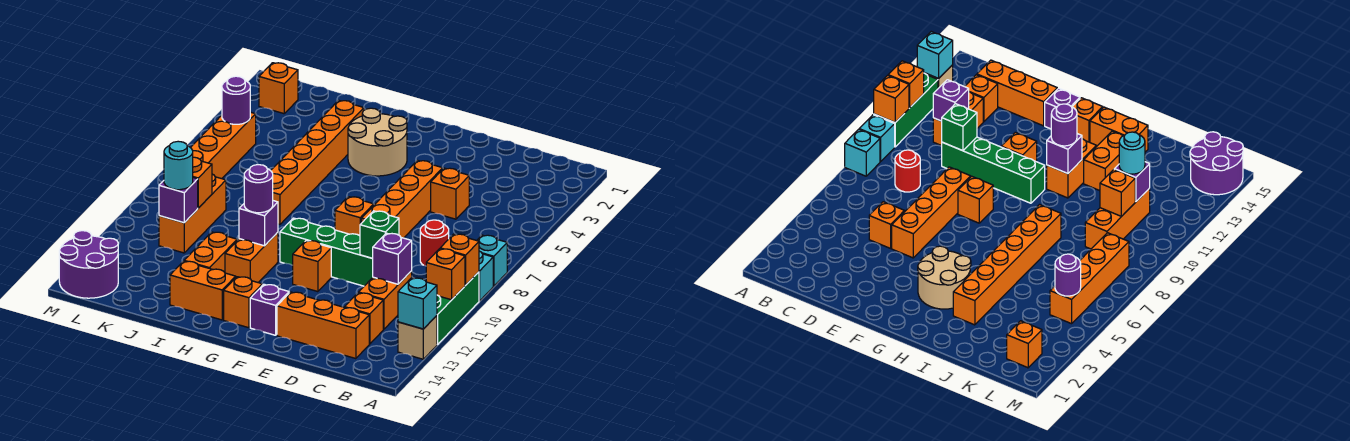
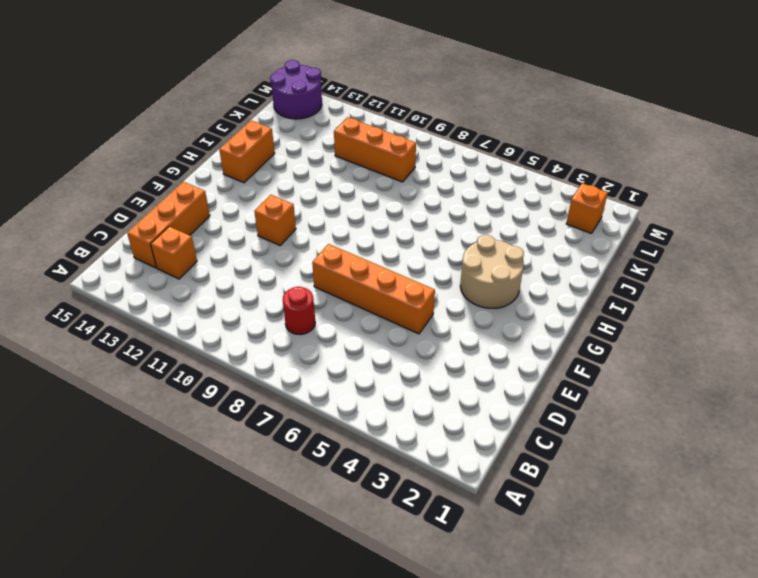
none -> cyan brick A8 level 1
none -> cyan brick A9 level 1
none -> green brick A10:A12 level 1
none -> tan brick A13 level 1

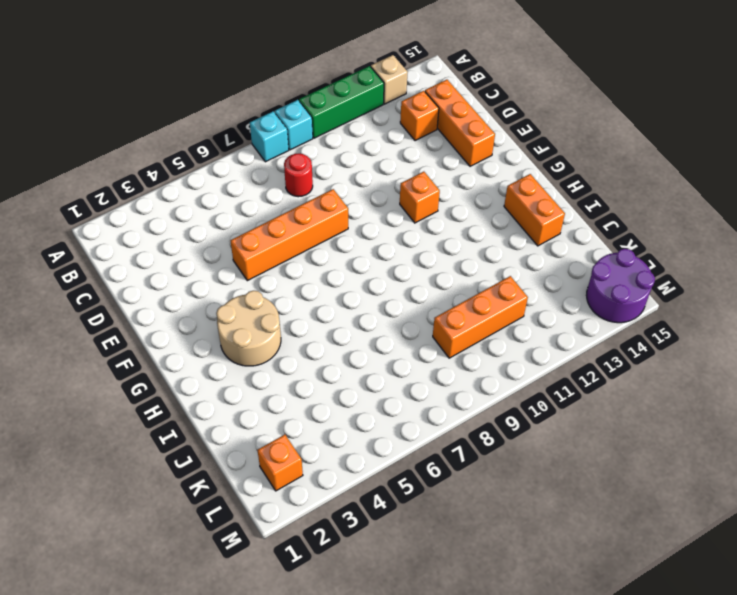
none -> orange brick C11:C12 level 1
none -> orange brick D5 level 1
none -> green brick D10:G10 level 1
none -> orange brick F8 level 1

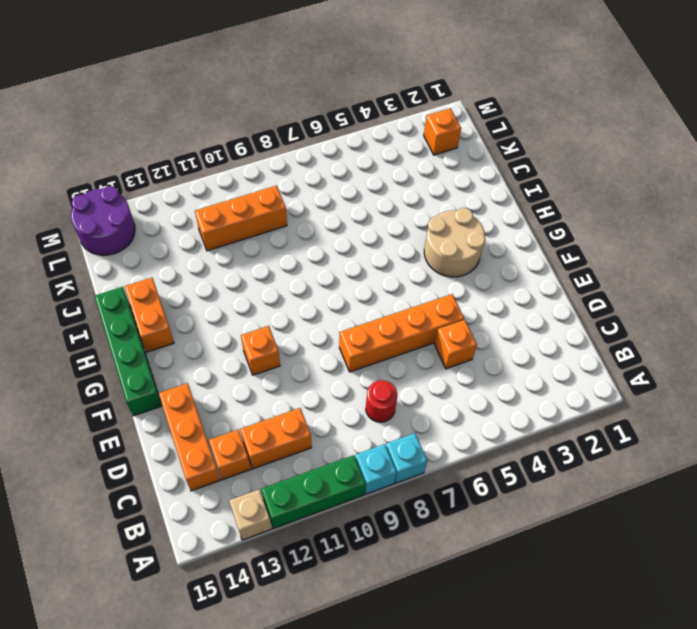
green brick F15:I15 level 1 -> green brick D10:G10 level 1
none -> orange brick F8 level 1
none -> purple brick F14 level 1
none -> orange brick G14 level 1
none -> orange brick H11:H12 level 1

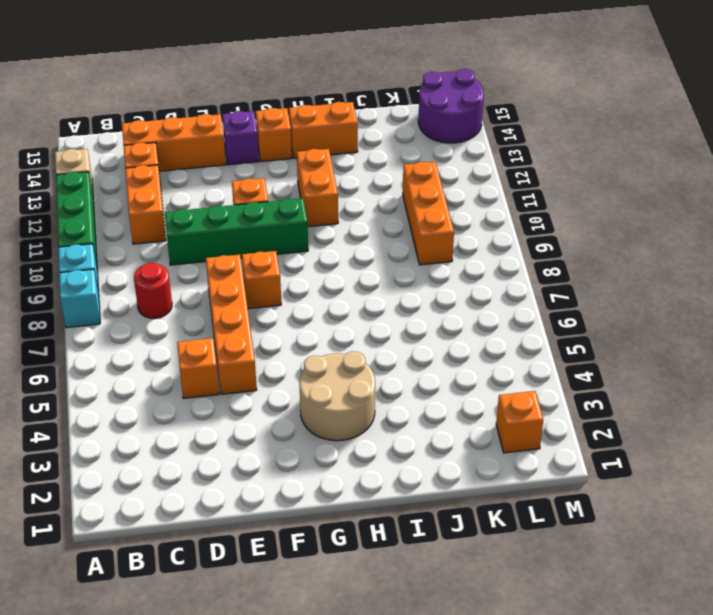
none -> orange brick I3:I8 level 1
none -> orange brick I12:I13 level 1
none -> orange brick L5:L8 level 1
none -> orange brick A10 level 2

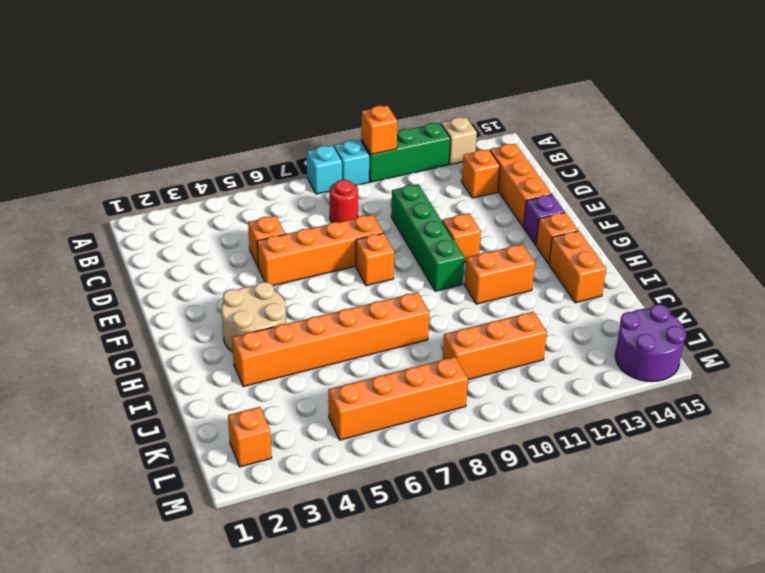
none -> orange brick C11:C12 level 1
none -> orange brick I12:I13 level 1
none -> orange brick A11 level 2
none -> cyan brick A13 level 2

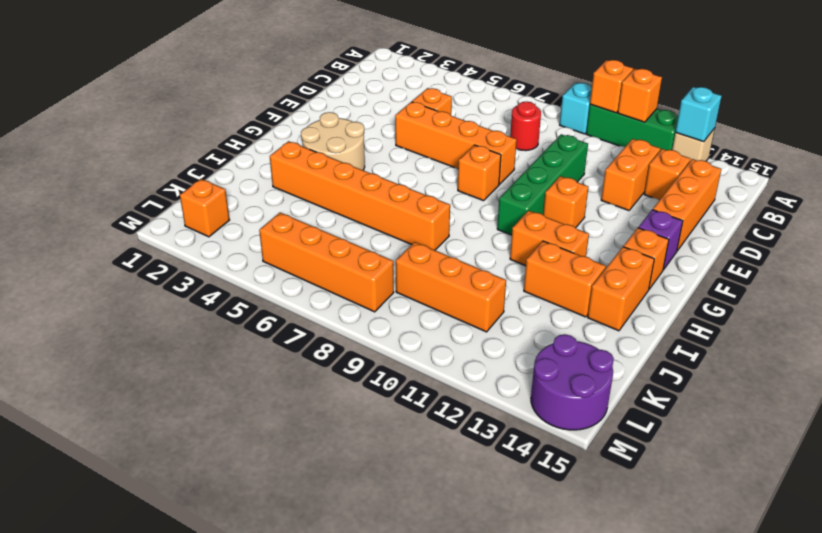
orange brick C12:D12 level 1 -> orange brick C11:C12 level 1
none -> cyan brick A8 level 1
none -> purple brick C11 level 2
none -> green brick D10 level 2
none -> purple brick H11 level 2

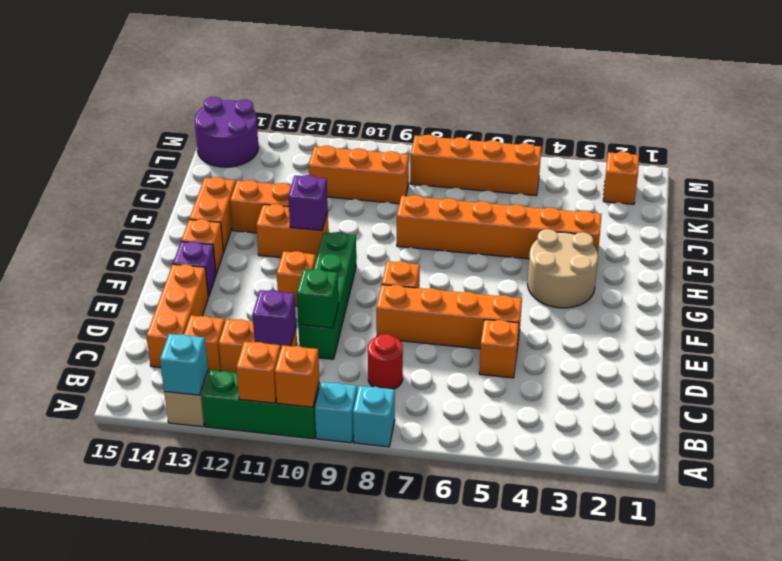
none -> orange brick K10 level 2
none -> purple brick K11 level 2
none -> purple round brick L5 level 2
none -> purple round brick H11 level 3

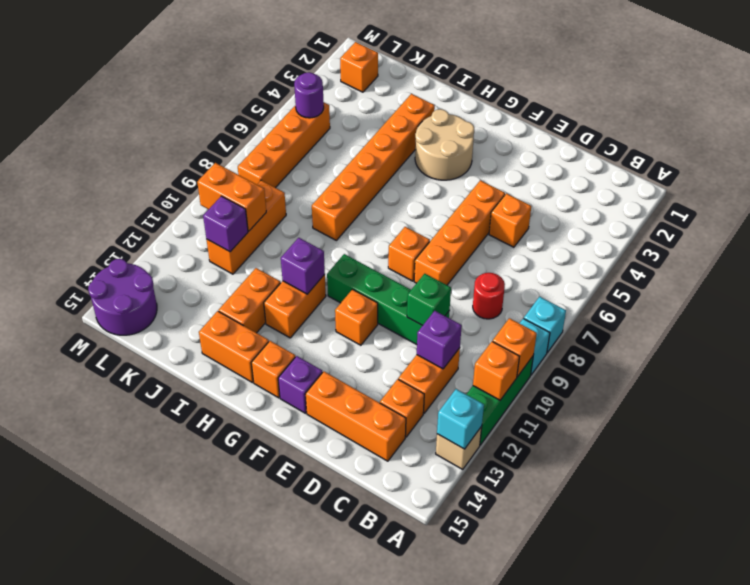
orange brick K10:L10 level 2 -> orange brick K10 level 2
none -> purple round brick H11 level 3
none -> cyan round brick K11 level 3

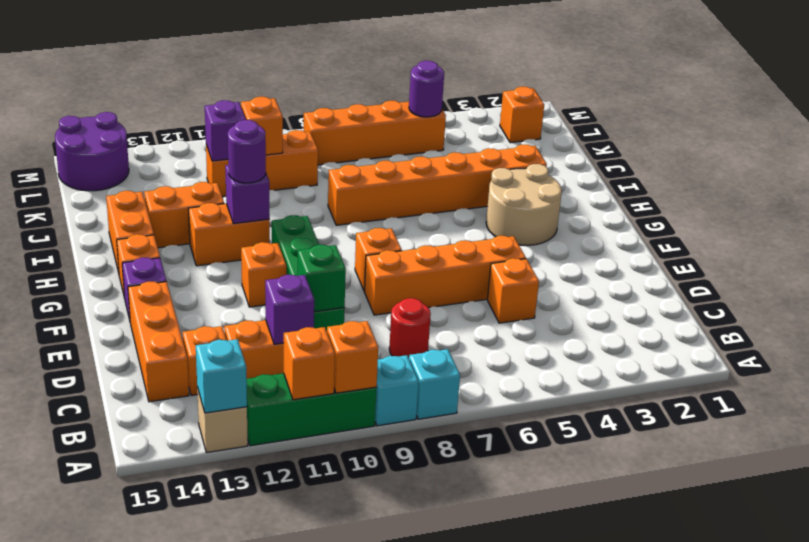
none -> cyan round brick K11 level 3

